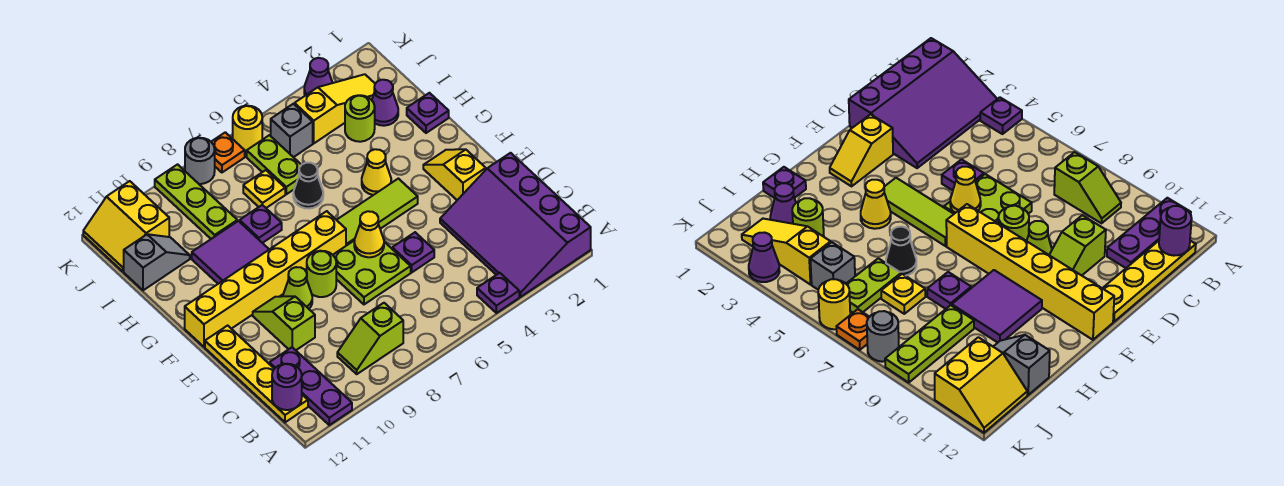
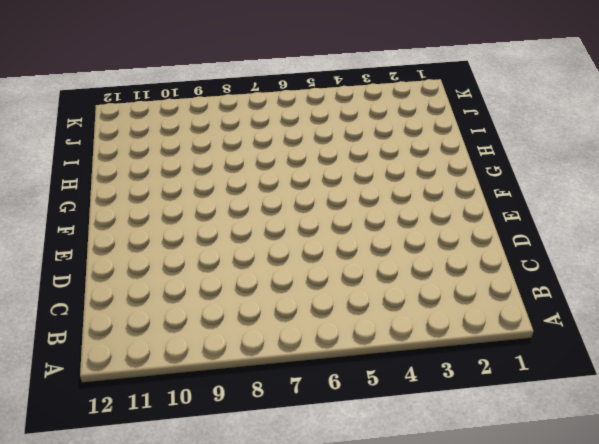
none -> purple slope A1:D3 level 1 top 1
none -> purple plate A4 level 1
none -> purple plate A11:C11 level 1
none -> lime slope B8:B9 level 1 top 8

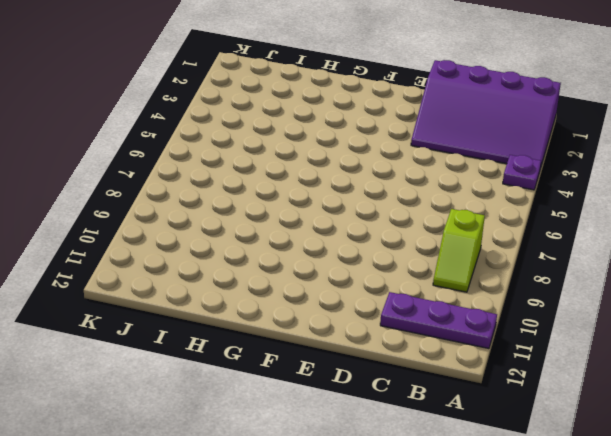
none -> yellow plate B12:E12 level 1
none -> purple plate D5 level 1
none -> lime plate D6:E7 level 1
none -> lime slope D10:E10 level 1 top D

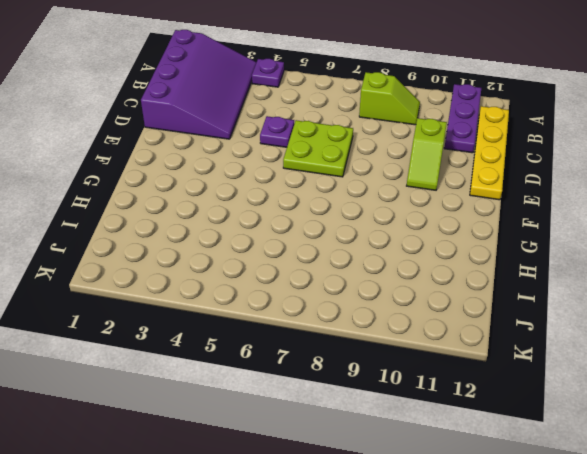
none -> yellow slope E2:F2 level 1 top E
none -> lime round brick E8 level 1
none -> lime cone E9 level 1
none -> lime tile F4:F6 level 1

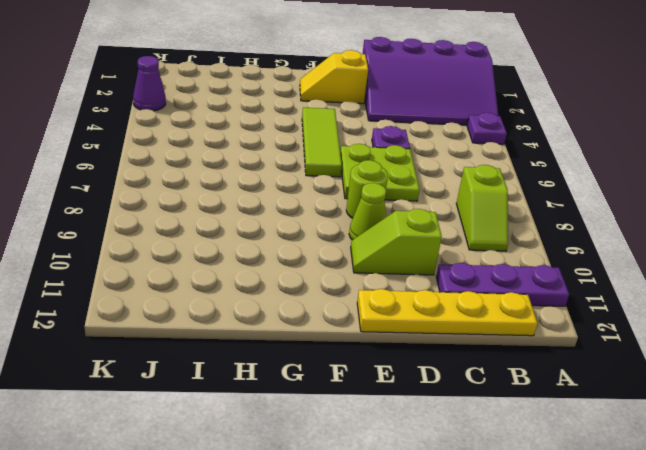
none -> yellow brick F7:F12 level 1
none -> yellow cone G4 level 1
none -> purple tile G9:H10 level 1
none -> purple plate H1 level 1

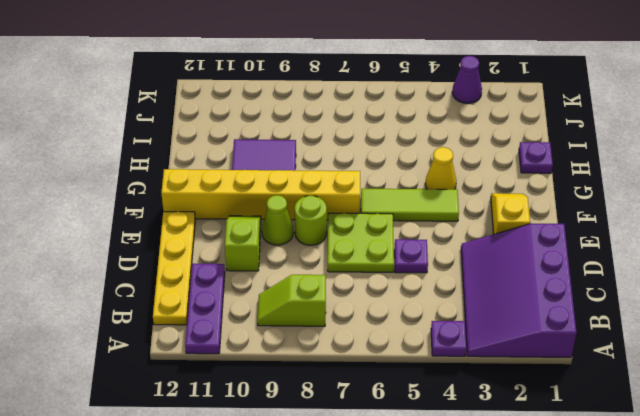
none -> black cone H6 level 1
none -> purple plate H8 level 1
none -> purple cone I2 level 1
none -> lime round brick I3 level 1

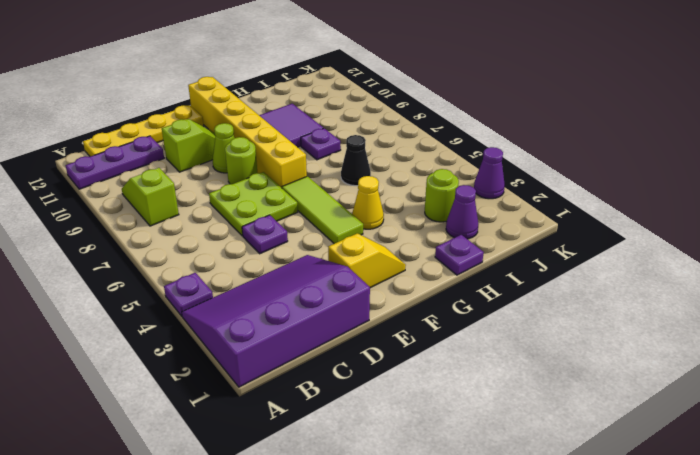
none -> lime plate I6:J6 level 1
none -> yellow plate I7 level 1
none -> lime plate I9:K9 level 1
none -> grey slope I11:I12 level 1 top 12

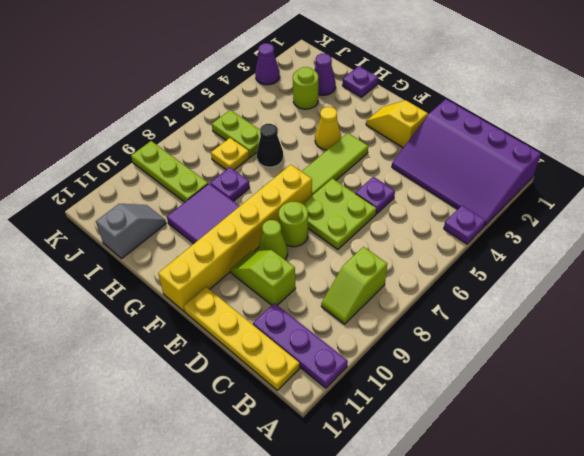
none -> yellow slope J2:J4 level 1 top 4
none -> grey brick J5 level 1
none -> yellow slope J11:K12 level 1 top 11
none -> yellow round brick K6 level 1

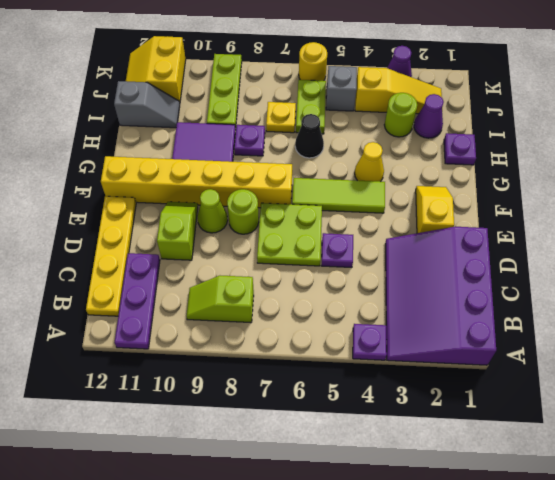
none -> orange plate K7 level 1
none -> grey round brick K8 level 1
none -> purple round brick B12 level 2
none -> yellow cone E6 level 2

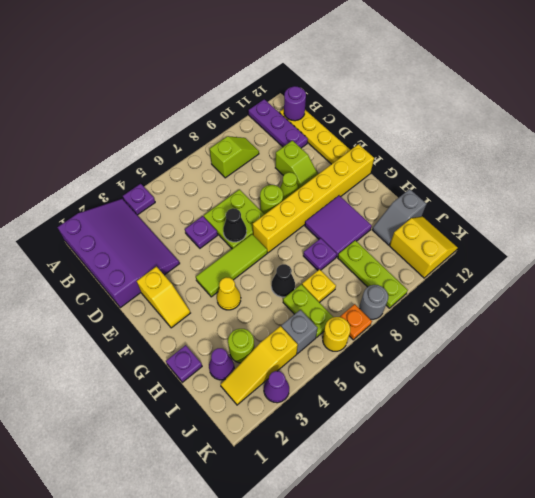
black cone E6 level 2 -> yellow cone E6 level 2

